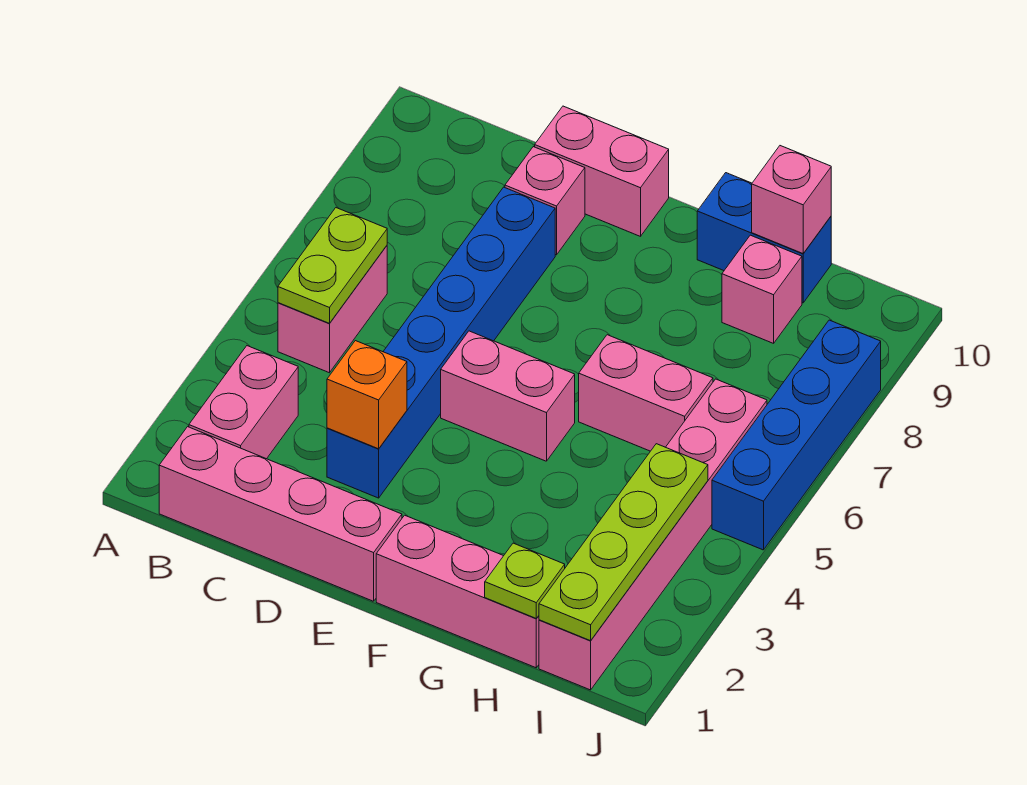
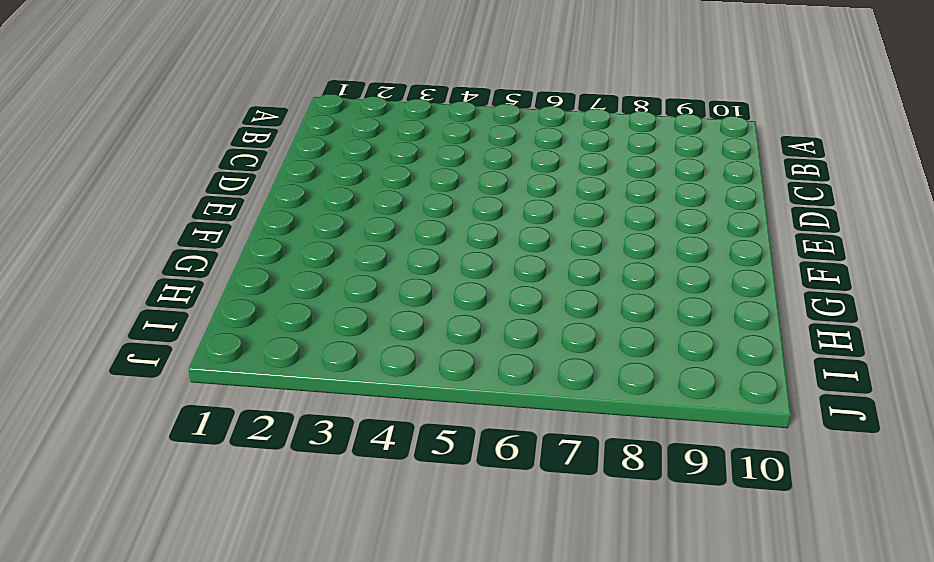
none -> pink brick B1:E1 level 1
none -> pink brick B2:B3 level 1
none -> pink brick B5:B6 level 1

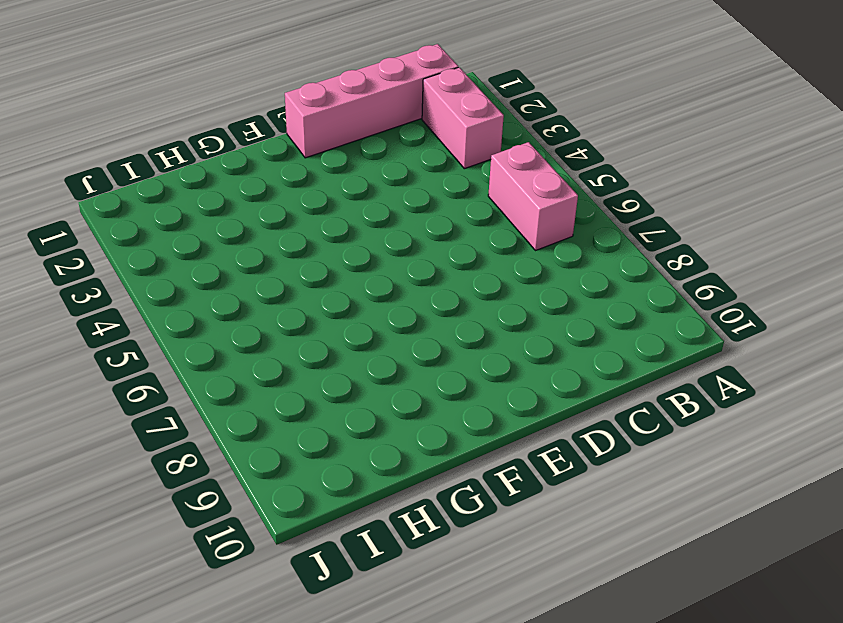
none -> blue brick D3:D8 level 1
none -> pink brick D9 level 1
none -> pink brick D10:E10 level 1

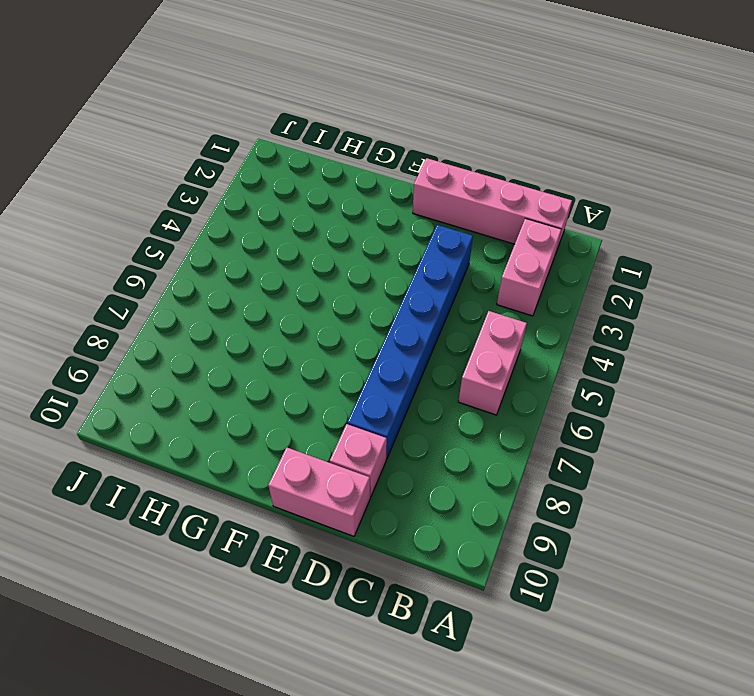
none -> pink brick E5:F5 level 1
none -> pink brick F1:H1 level 1
none -> pink brick G6:H6 level 1

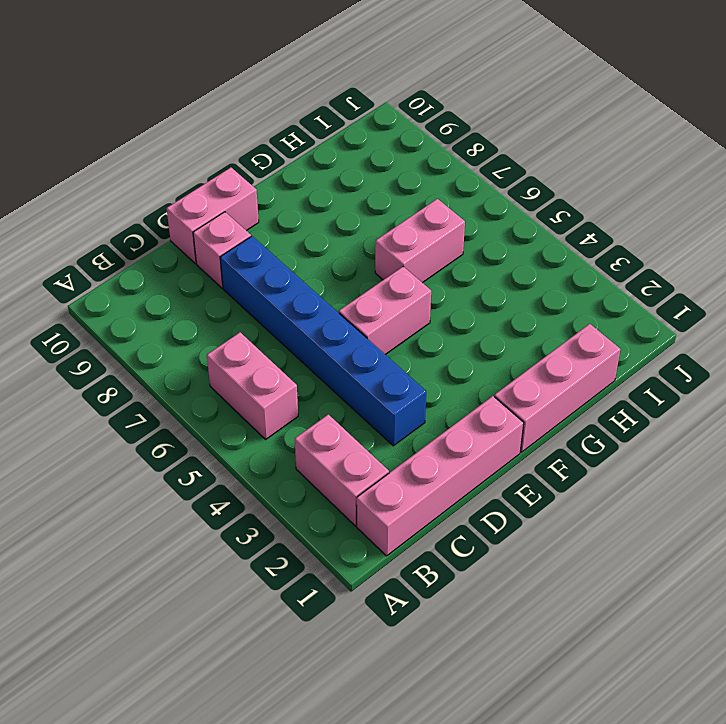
none -> blue brick G10:H10 level 1
none -> pink brick H9 level 1
none -> pink brick I1:I6 level 1

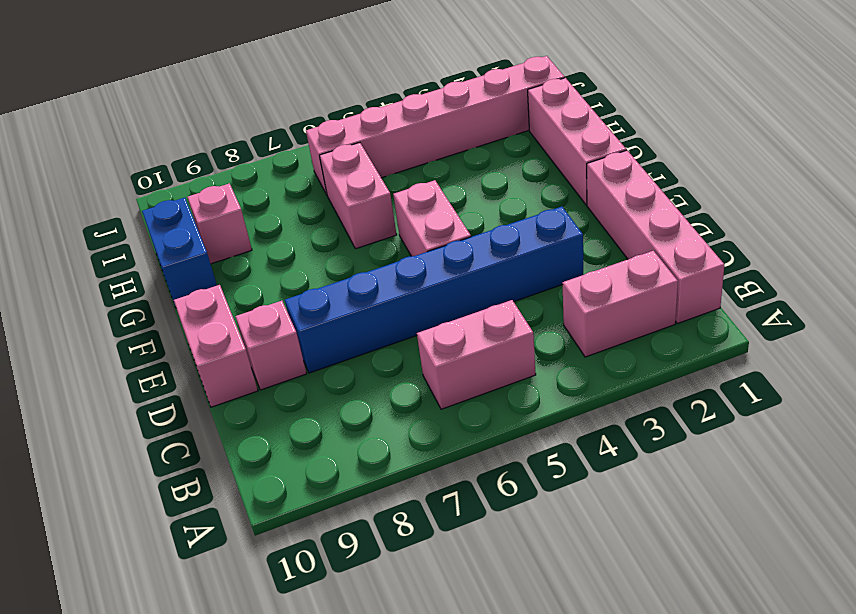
none -> blue brick J5:J8 level 1
none -> lime plate B5:B6 level 2
none -> orange brick D3 level 2

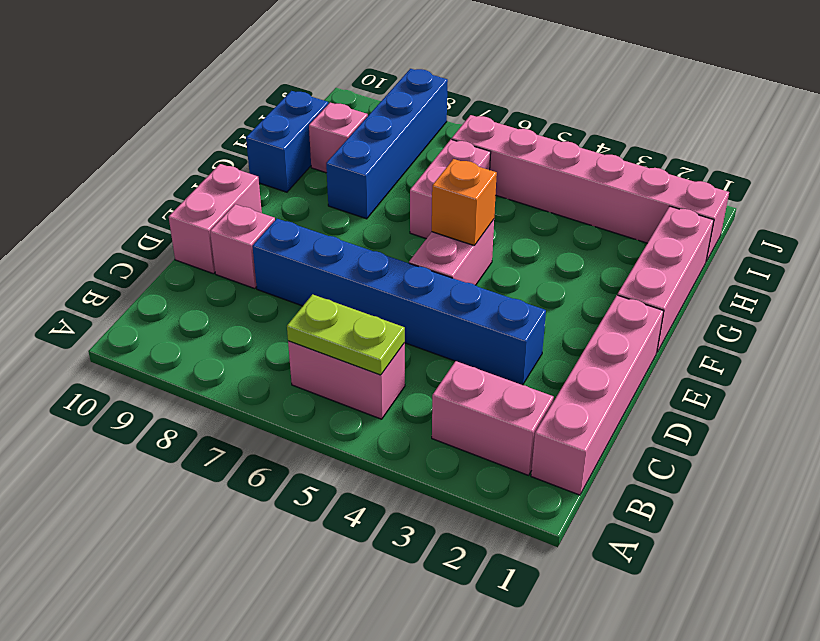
orange brick F5 level 2 -> orange brick D3 level 2
blue brick G8:J8 level 1 -> blue brick J5:J8 level 1
none -> lime plate H1 level 2
none -> pink brick H10 level 2
none -> lime plate I1:I4 level 2

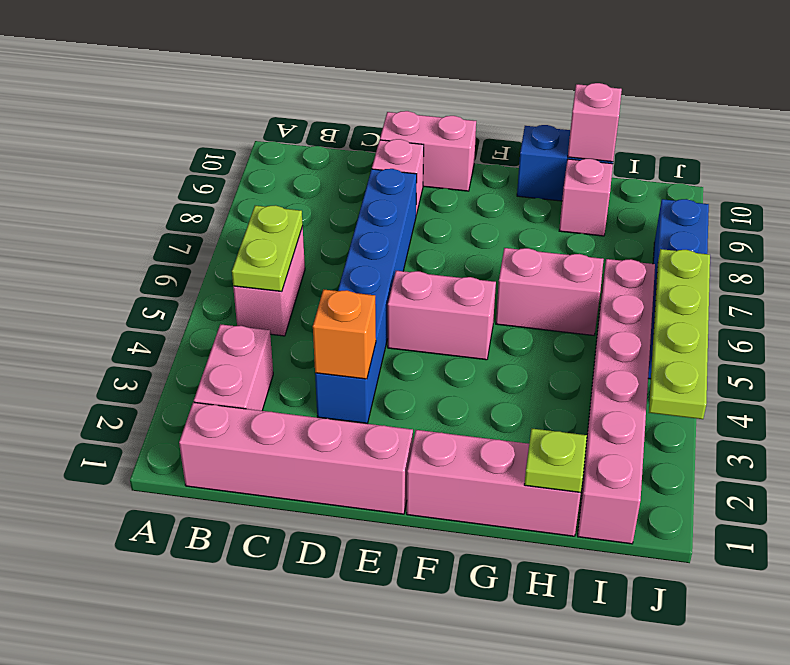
lime plate J3:J6 level 2 -> lime plate I1:I4 level 2

